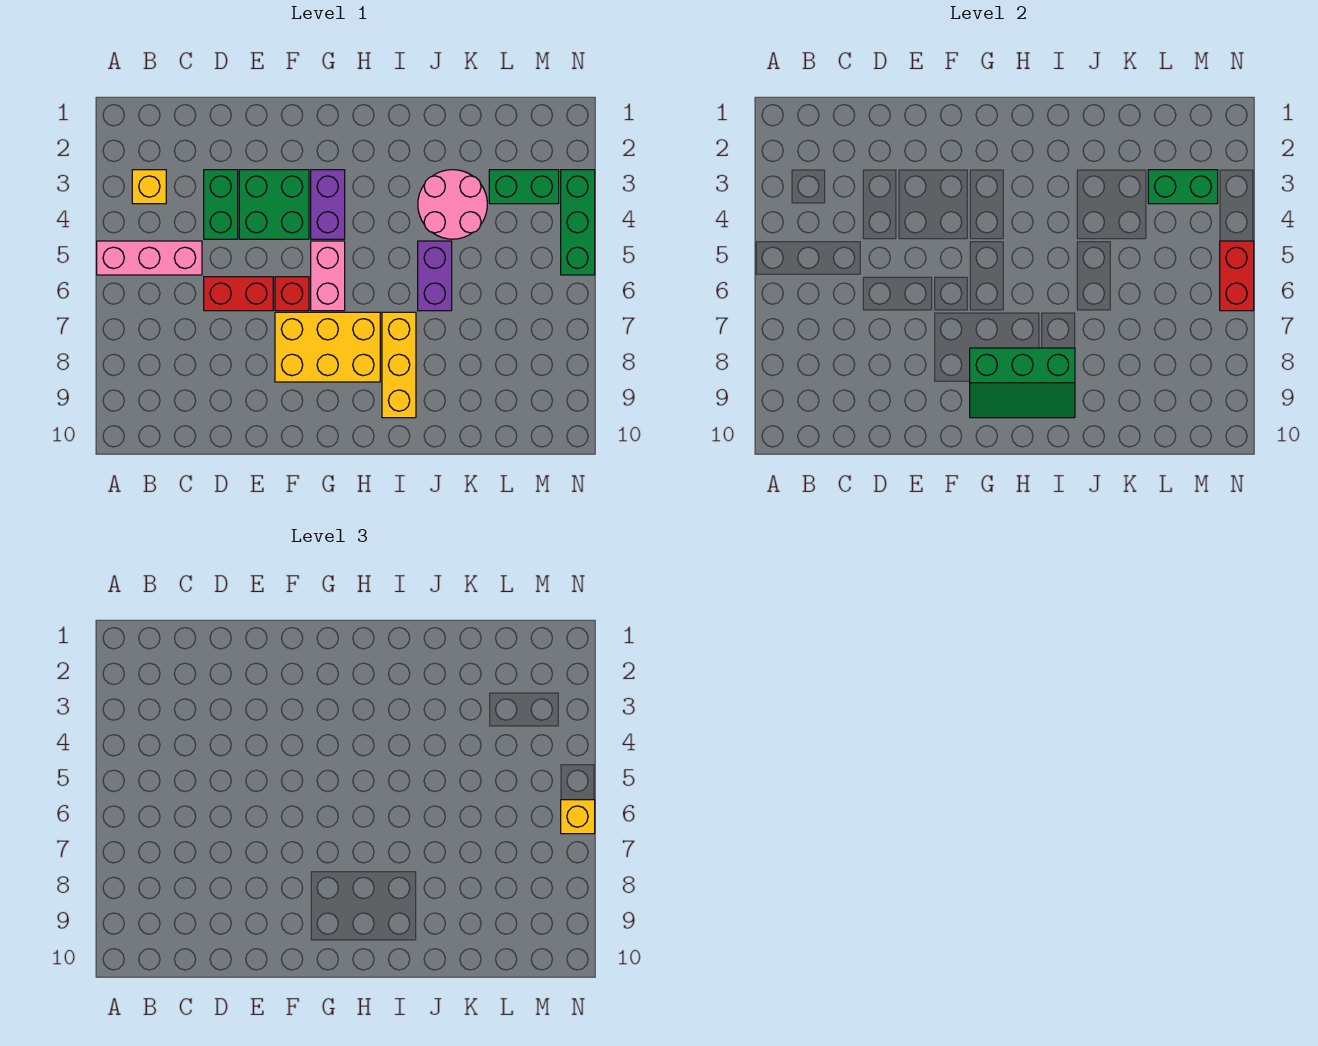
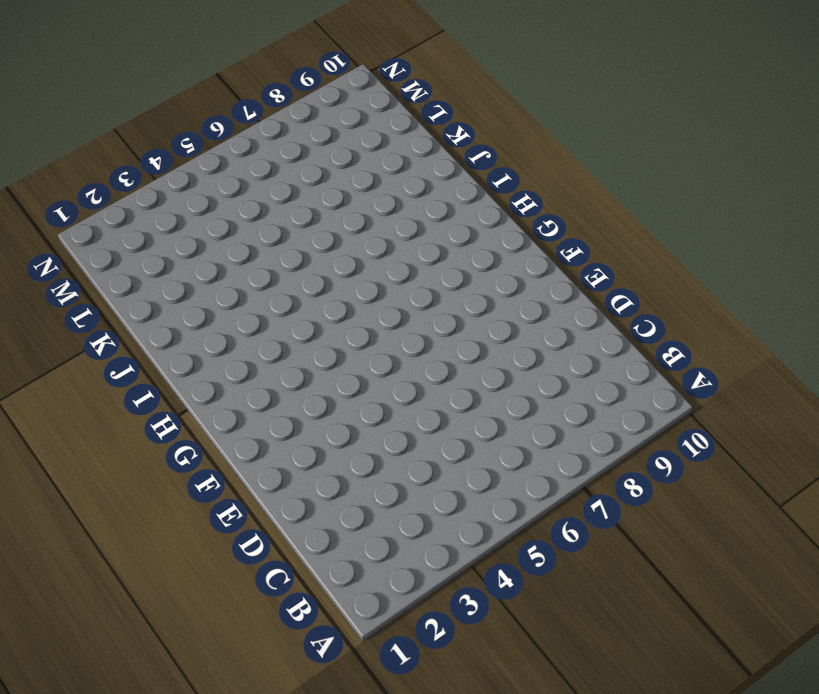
none -> pink brick A5:C5 level 1
none -> yellow brick B3 level 1
none -> green brick D3:D4 level 1

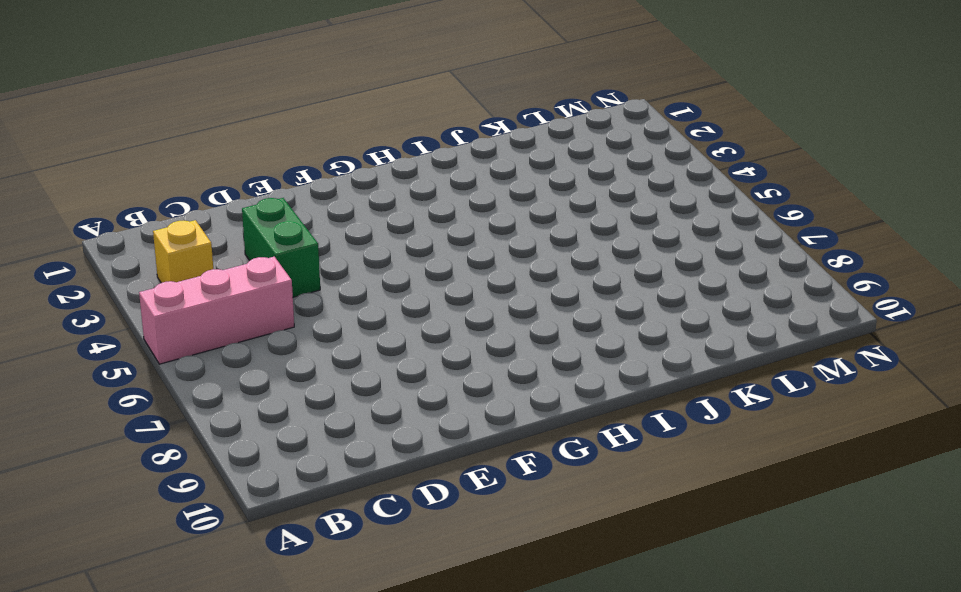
none -> red brick D6:E6 level 1
none -> green brick E3:F4 level 1
none -> red brick F6 level 1

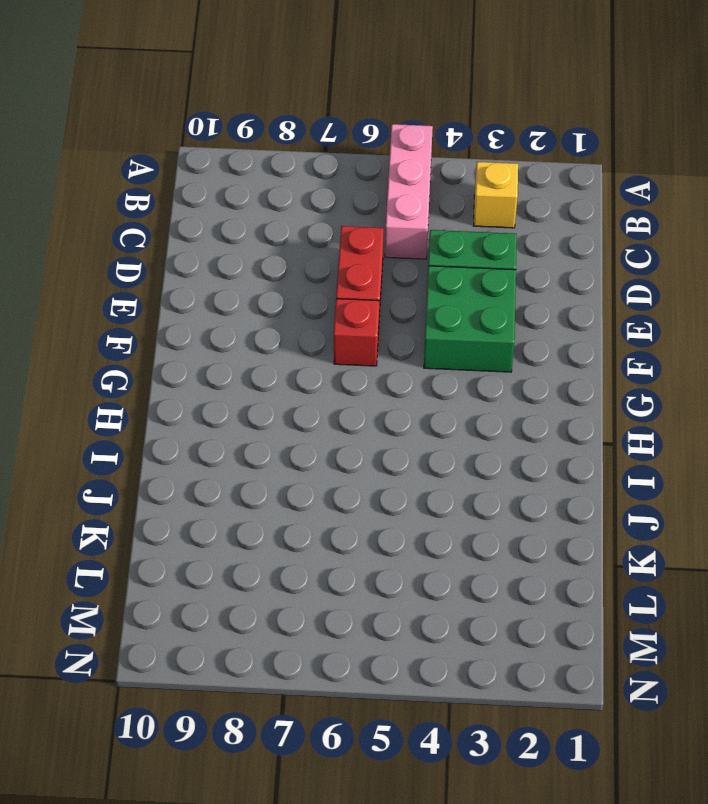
none -> yellow brick F7:H8 level 1
none -> purple brick G3:G4 level 1
none -> pink brick G5:G6 level 1

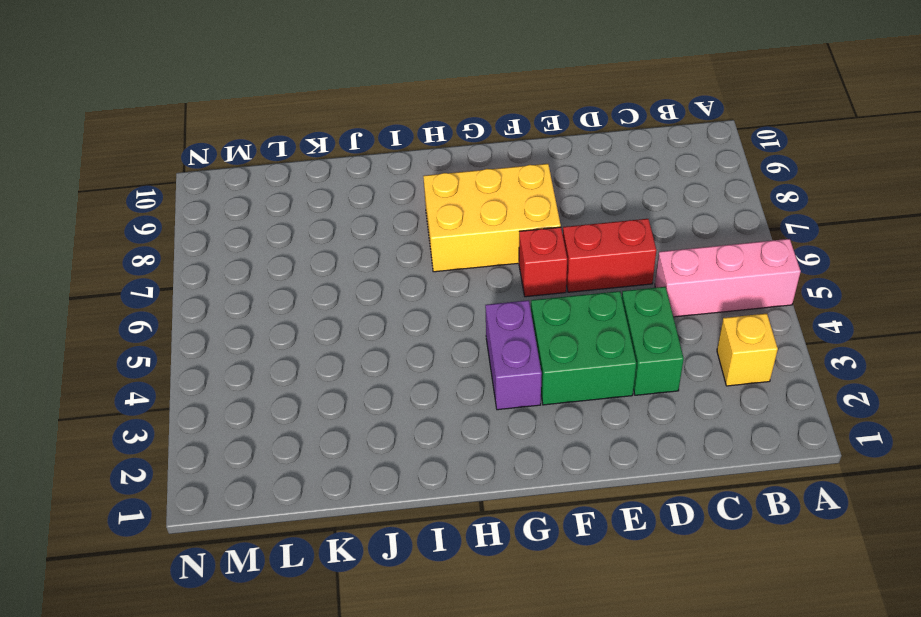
none -> pink brick G5:G6 level 1
none -> yellow brick I7:I9 level 1
none -> pink round brick J3:K4 level 1

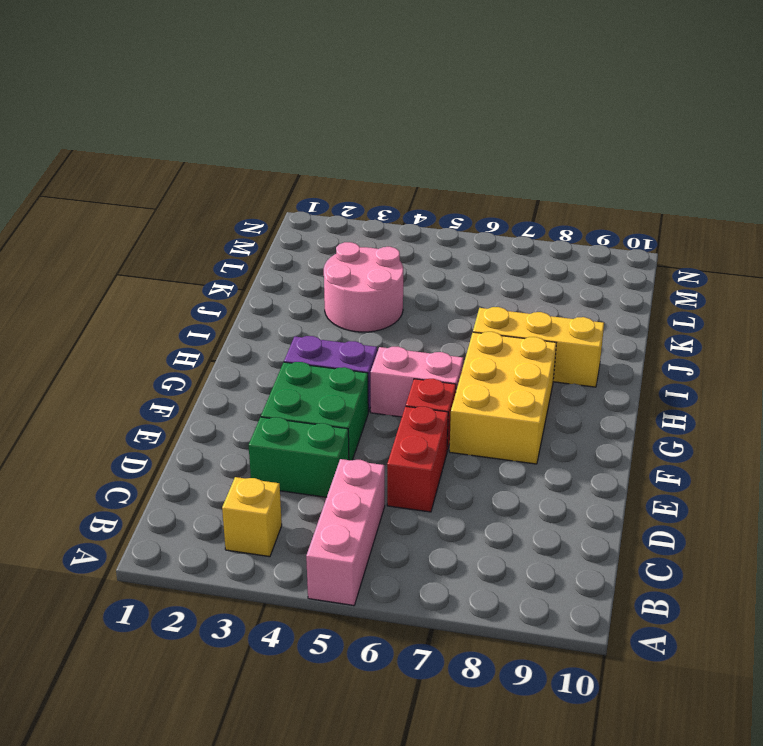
none -> purple brick J5:J6 level 1
none -> green brick L3:M3 level 1
none -> green brick N3:N5 level 1

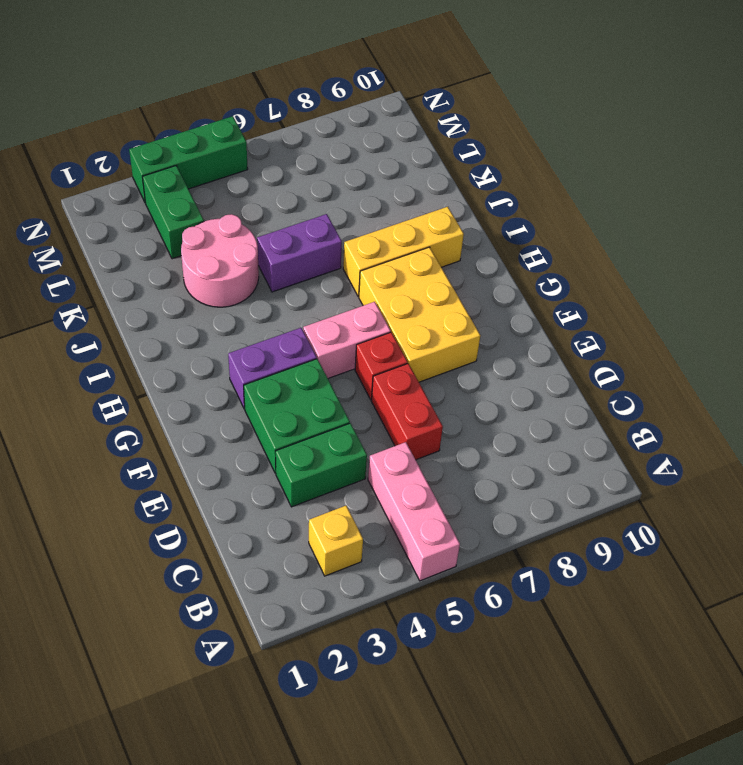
none -> green slope G8:I9 level 2 top 8
none -> green brick L3:M3 level 2
none -> red brick N5:N6 level 2

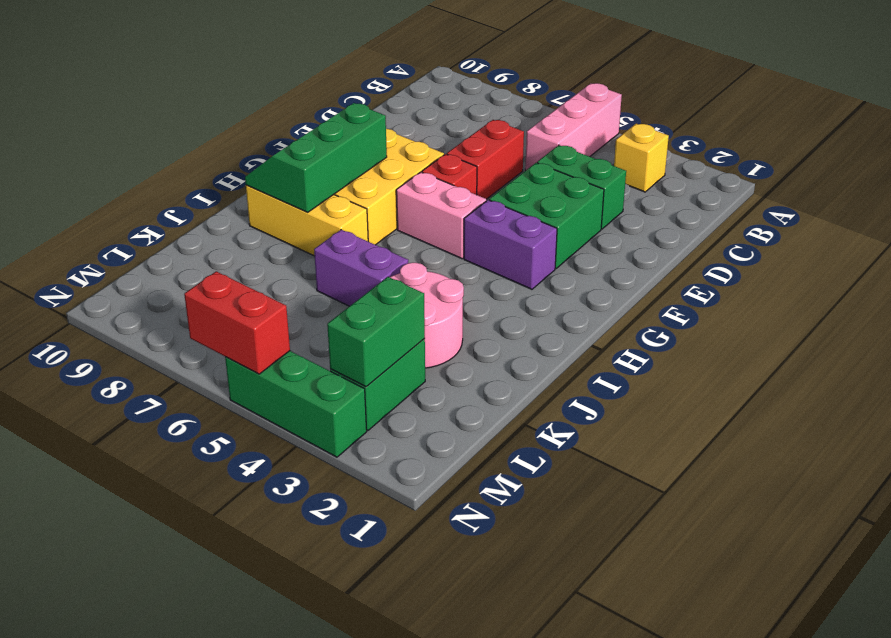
none -> yellow brick N6 level 3

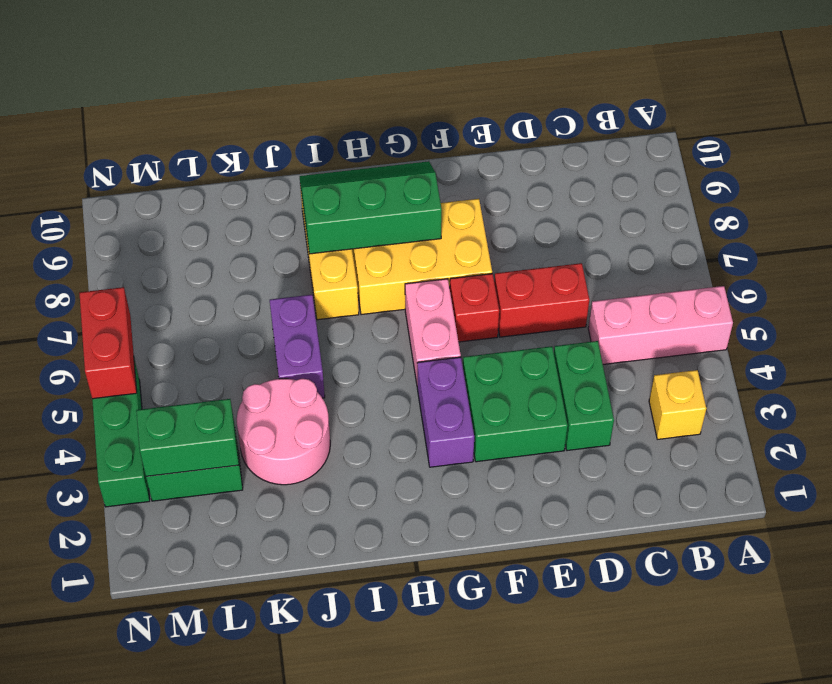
none -> yellow brick N6 level 3

